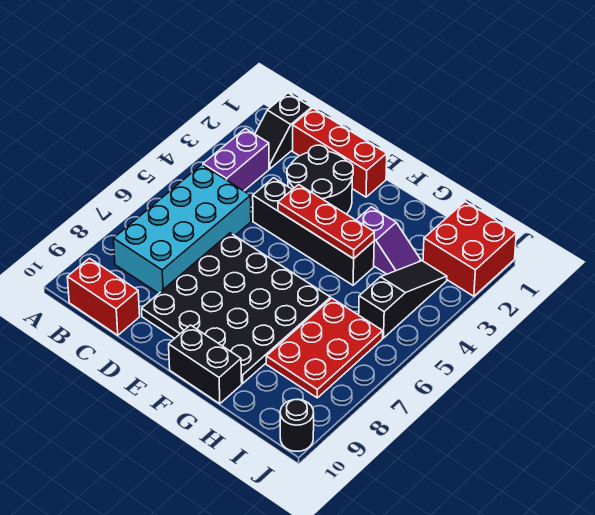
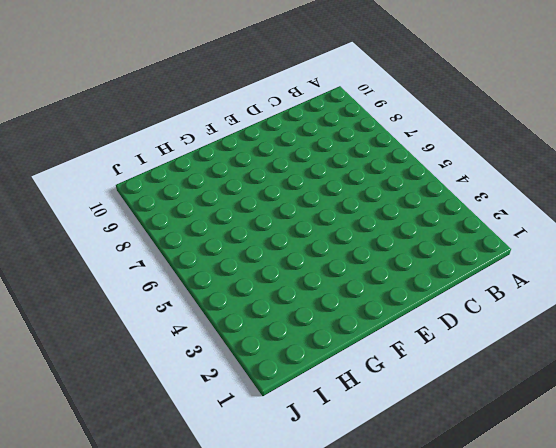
none -> black slope B1:B2 level 1 top 1
none -> purple brick B3:B4 level 1
none -> cyan brick B5:C8 level 1

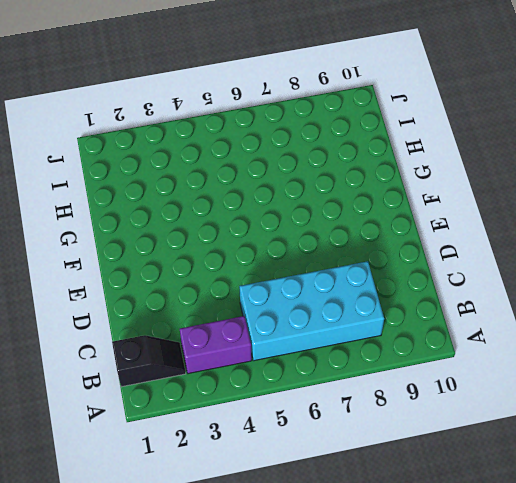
none -> red brick B10:C10 level 1
none -> red brick C1:E1 level 1
none -> black round brick D2:E3 level 1

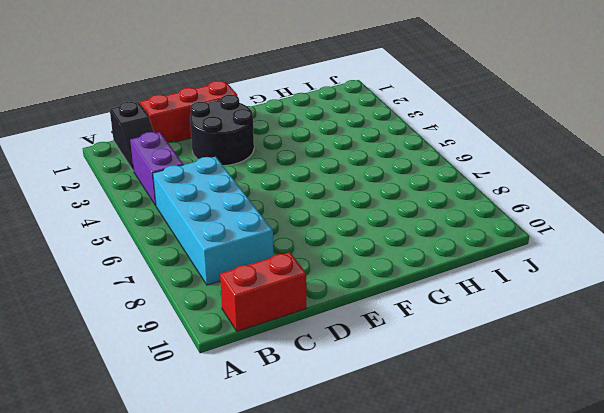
none -> black brick D4:G4 level 1
none -> black plate D6:G9 level 1
none -> black brick F10:G10 level 1

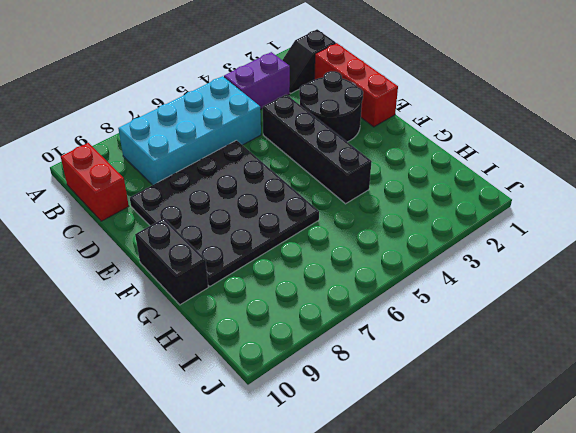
none -> purple slope G3:H3 level 1 top G
none -> red plate H6:I8 level 1
none -> red brick I1:J2 level 1

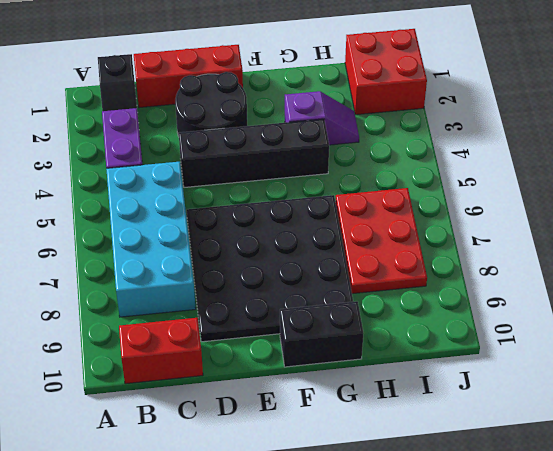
none -> black slope I3:I5 level 1 top 5
none -> black round brick J10 level 1
none -> red plate E4:G4 level 2

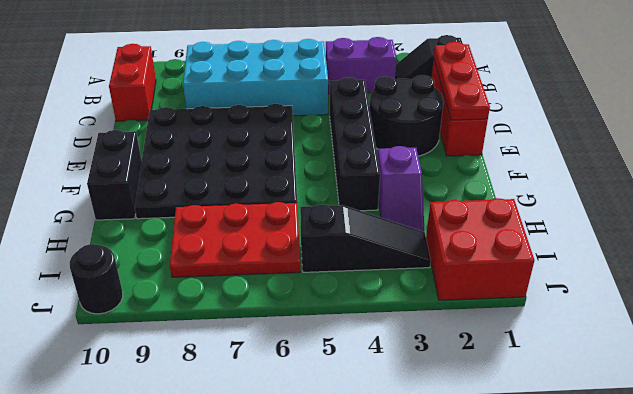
red plate C1:E1 level 2 -> red plate E4:G4 level 2

